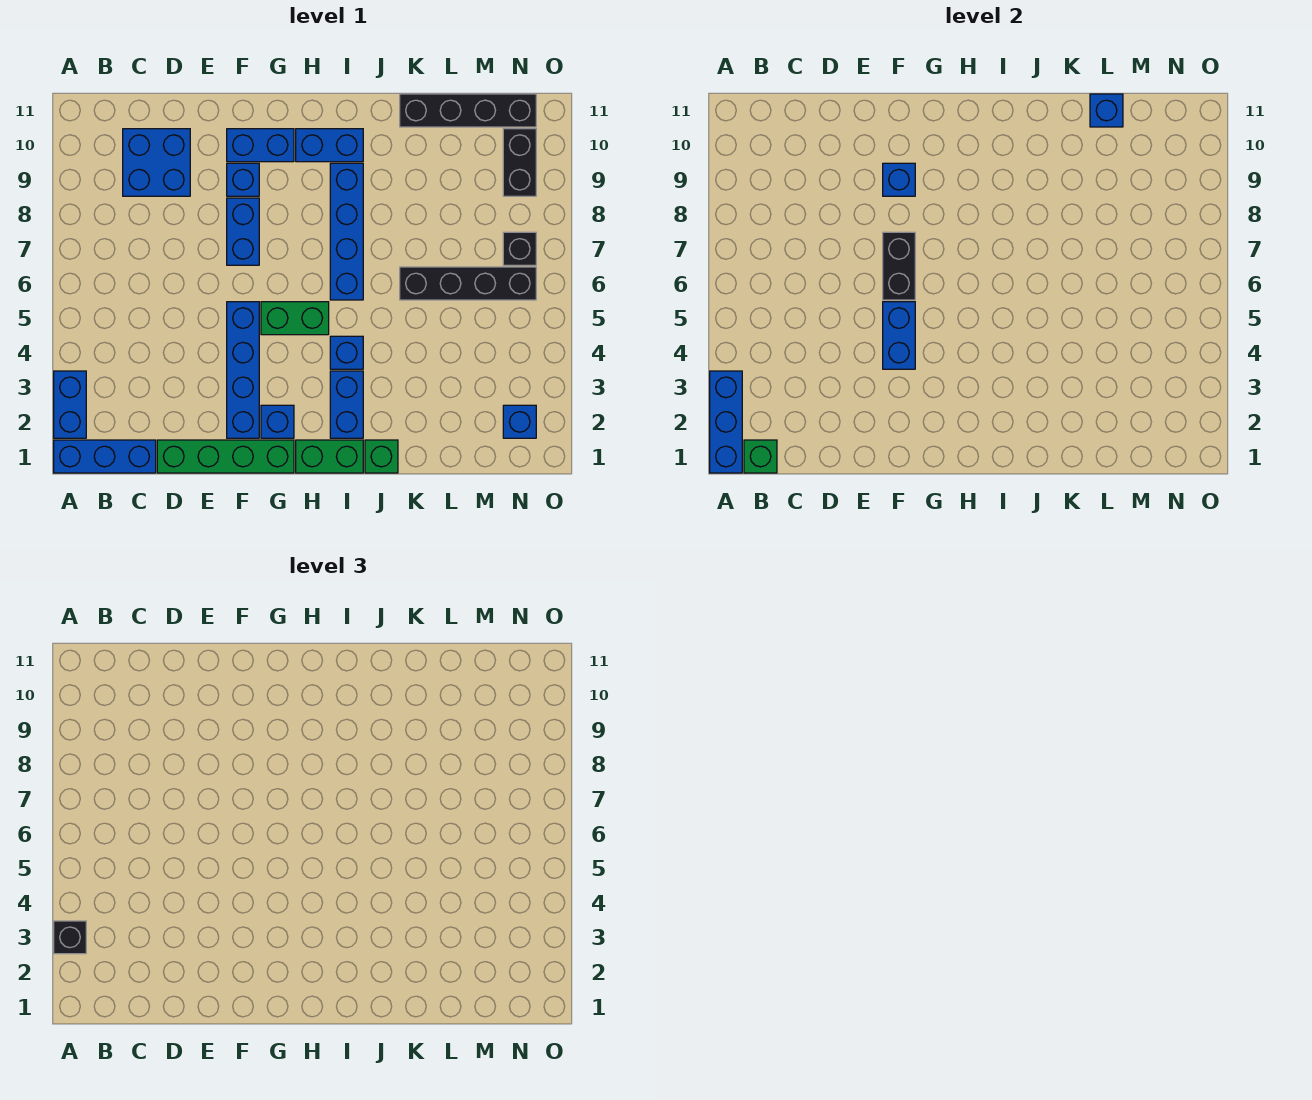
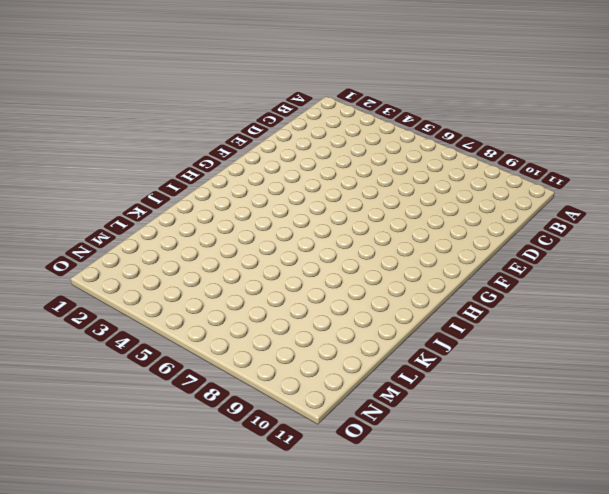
none -> blue brick A1:C1 level 1
none -> blue brick A2:A3 level 1
none -> blue brick C9:D10 level 1

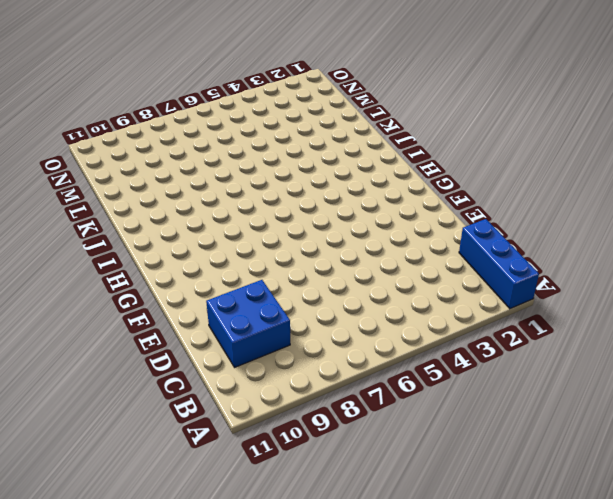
none -> blue brick A2:A3 level 1
none -> green brick D1:G1 level 1
none -> blue brick F2:F5 level 1

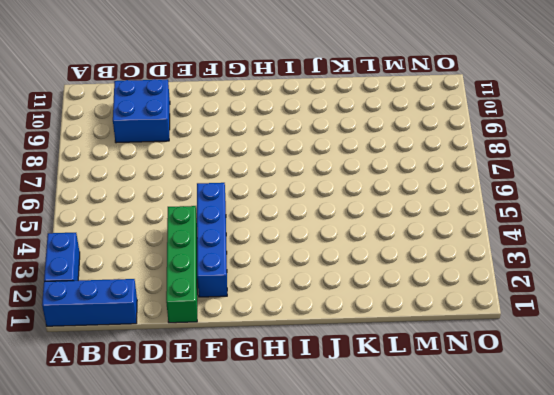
green brick E1:E4 level 1 -> green brick D1:G1 level 1
none -> blue brick F7:F8 level 1
none -> blue brick F9 level 1
none -> blue brick F10:G10 level 1

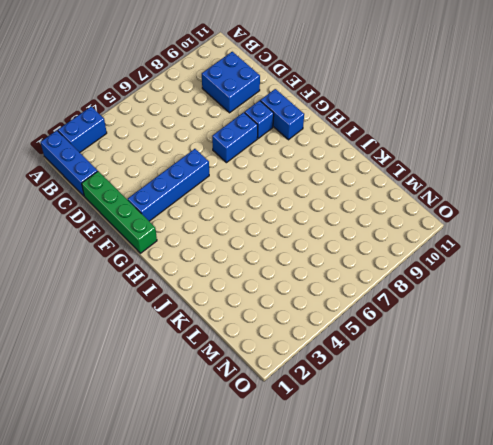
none -> blue brick G2 level 1
none -> green brick G5:H5 level 1
none -> green brick H1:I1 level 1

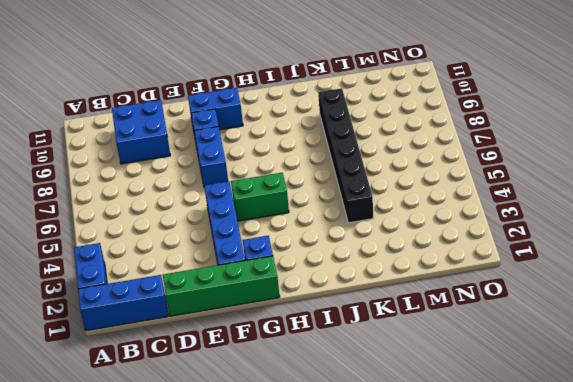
black brick K4:K9 level 1 -> black brick K6:N6 level 1
none -> green brick H1:I1 level 1
none -> blue brick H10:I10 level 1
none -> blue brick I2:I3 level 1

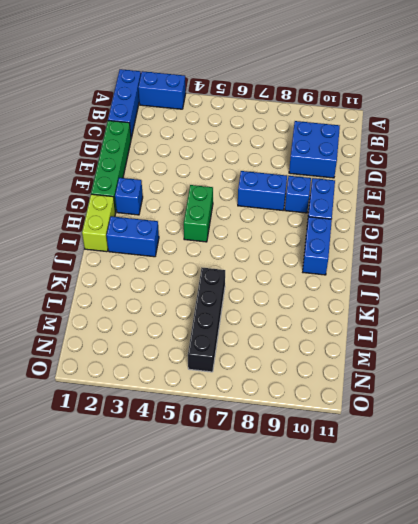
lime brick H1:I1 level 1 -> green brick H1:I1 level 1
none -> blue brick F2:F5 level 1
none -> blue brick I4 level 1
none -> blue brick I6:I9 level 1

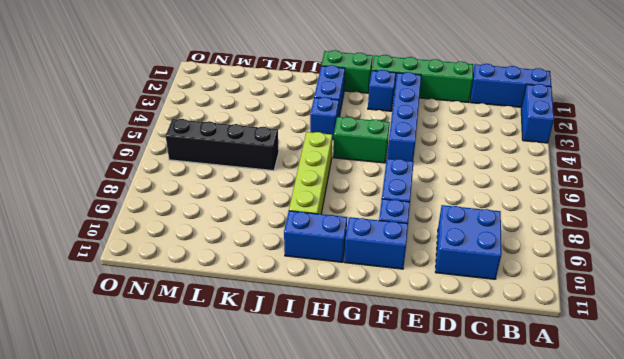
lime brick I6:I9 level 1 -> blue brick I6:I9 level 1
none -> green brick J1 level 1
none -> black brick K11:N11 level 1
none -> blue brick N2 level 1

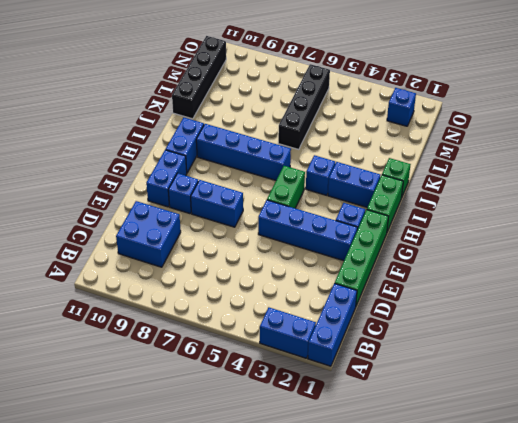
none -> black brick N7 level 1
none -> black brick N9:N10 level 1
none -> blue brick A1:A3 level 2

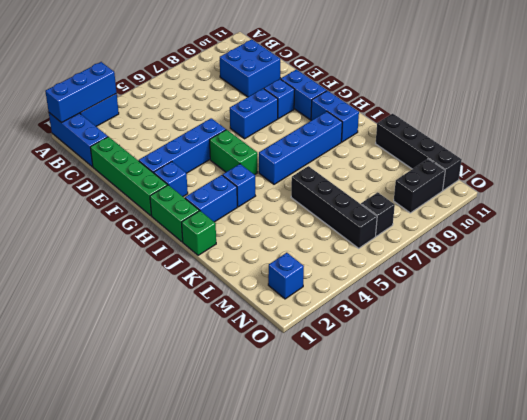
none -> green brick B1 level 2
none -> blue brick F4:F5 level 2
none -> black brick F6:F7 level 2

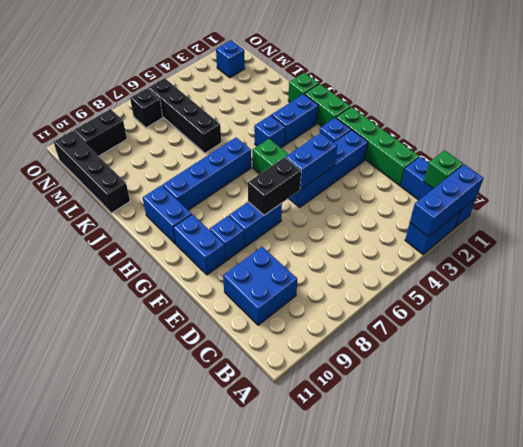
none -> blue brick F9 level 2
none -> blue brick L11 level 2
none -> black brick A3 level 3

